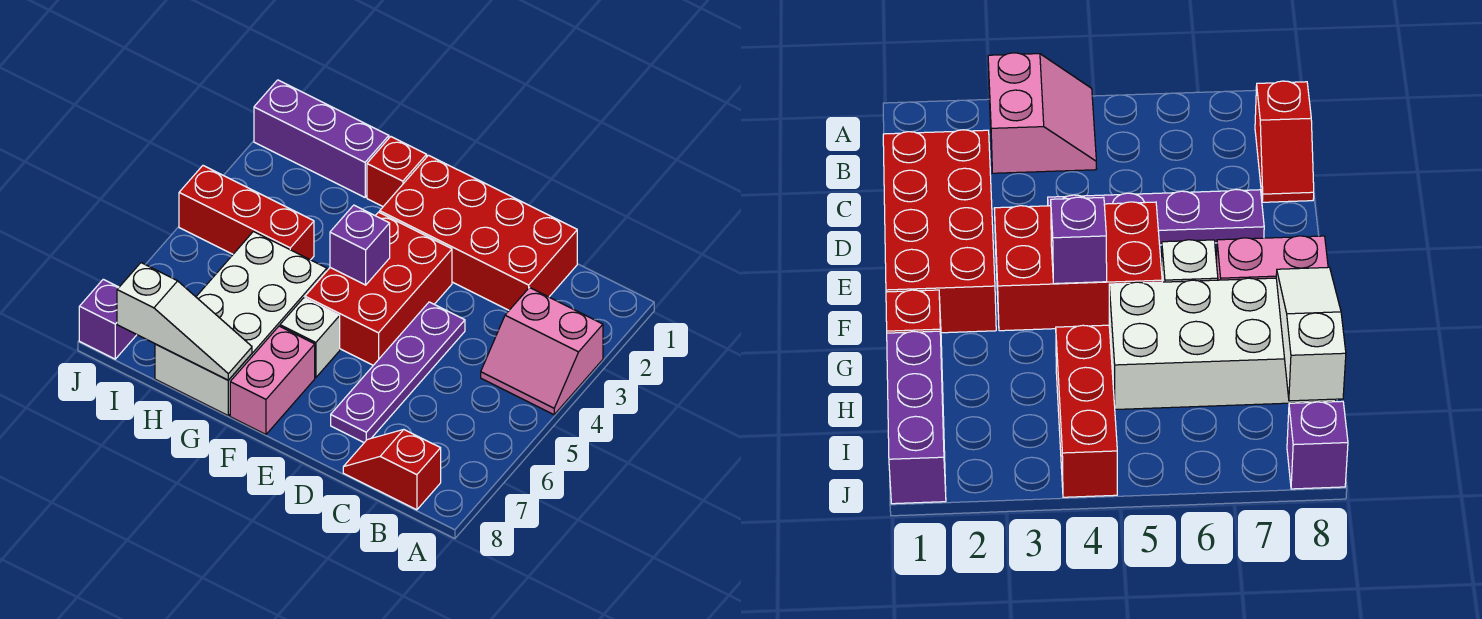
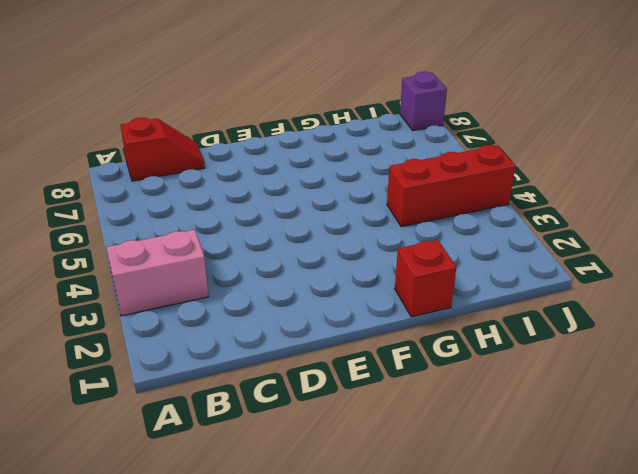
none -> red brick C1:F2 level 1
none -> purple plate D4:D7 level 1
none -> red brick E3:F5 level 1

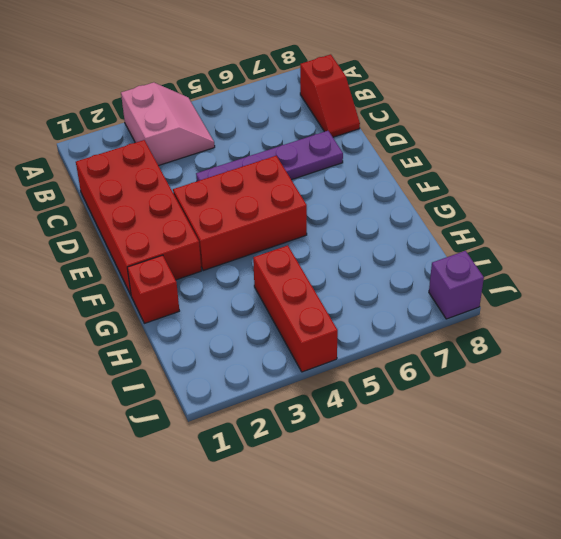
none -> white brick F6 level 1
none -> pink brick F7:F8 level 1
none -> white brick G5:H8 level 1

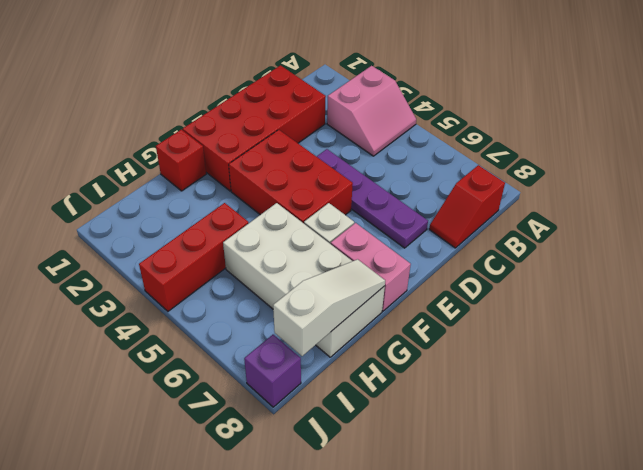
none -> purple brick H1:J1 level 1
none -> purple brick F4 level 2

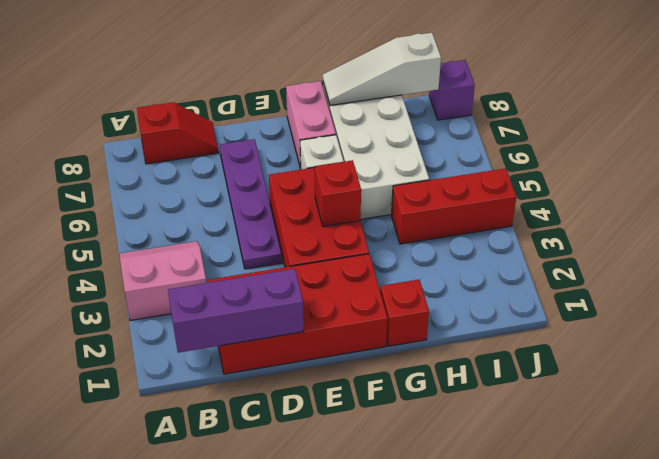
purple brick B1:D1 level 2 -> purple brick H1:J1 level 1
red brick F4 level 2 -> purple brick F4 level 2

